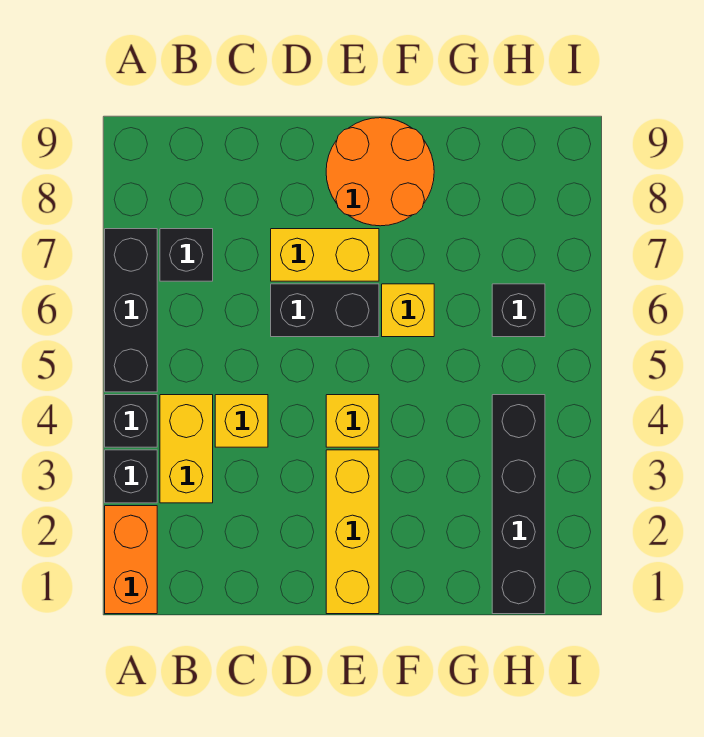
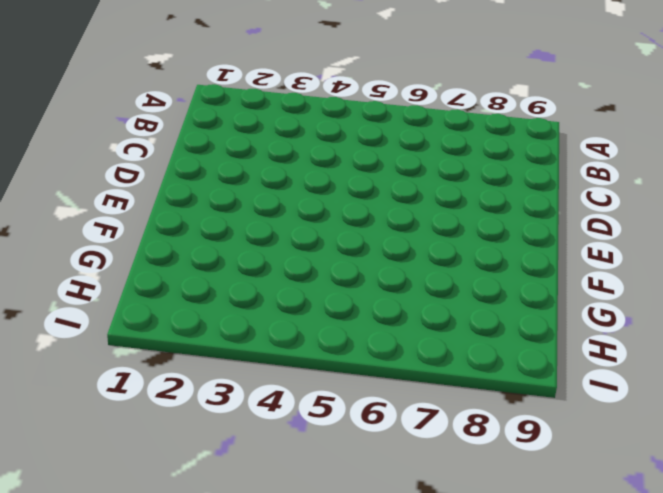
none -> orange brick A1:A2 level 1
none -> black brick A3 level 1
none -> black brick A4 level 1

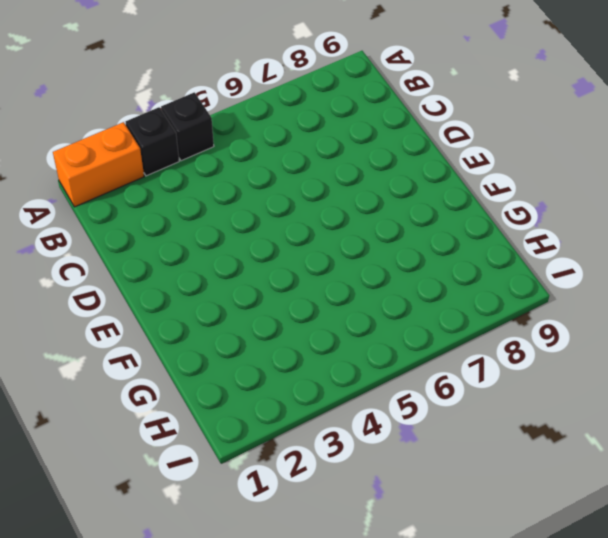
none -> black brick A5:A7 level 1
none -> yellow brick B3:B4 level 1
none -> black brick B7 level 1

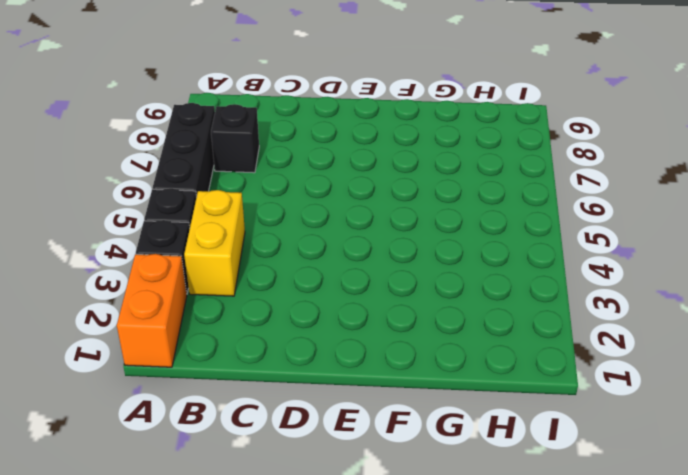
none -> yellow brick C4 level 1
none -> black brick D6:E6 level 1
none -> yellow brick D7:E7 level 1

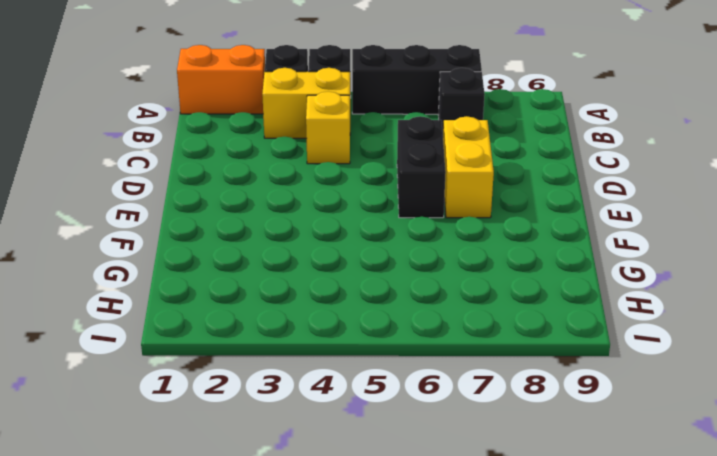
none -> yellow brick E1:E3 level 1
none -> yellow brick E4 level 1
none -> orange round brick E8:F9 level 1

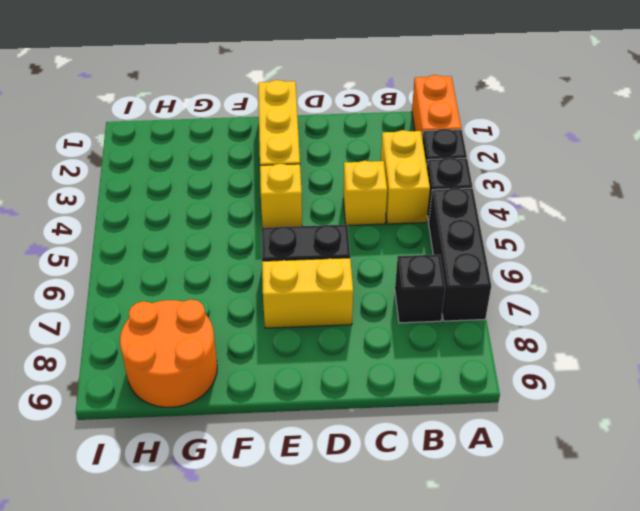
orange round brick G8:H9 level 1 -> orange round brick E8:F9 level 1
none -> yellow brick F6 level 1
none -> black brick H1:H4 level 1
none -> black brick H6 level 1

